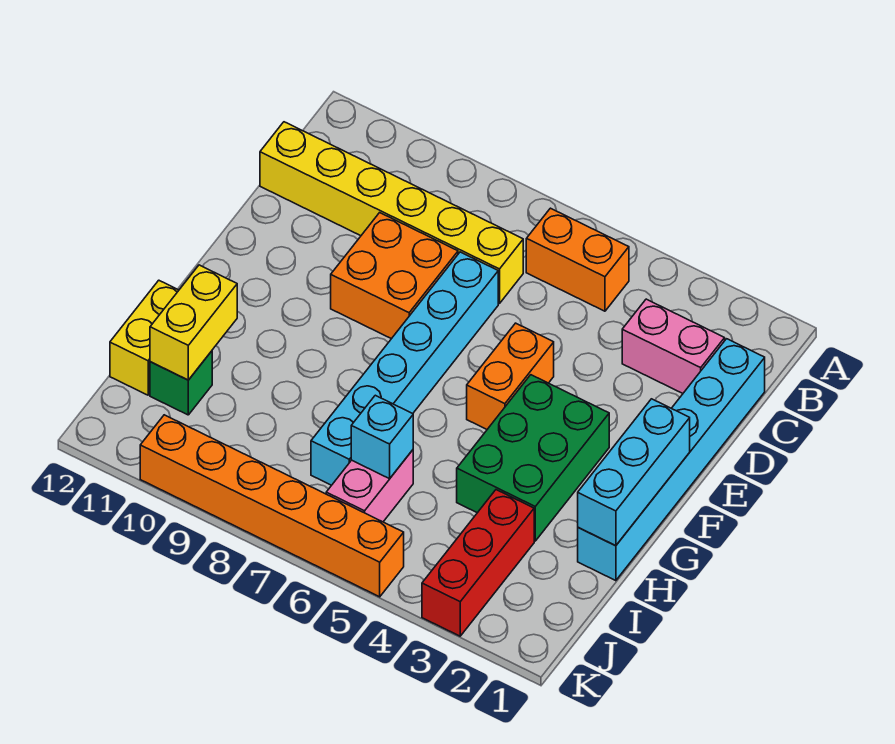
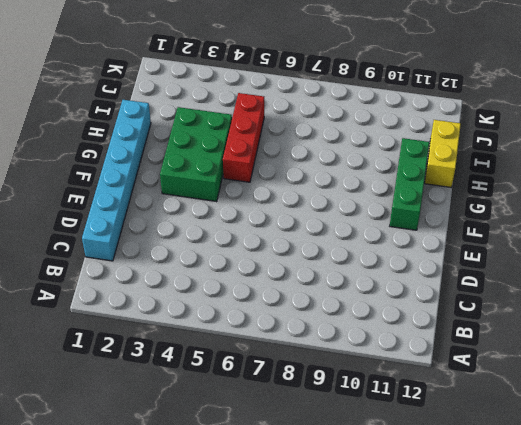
green brick F11:H11 level 1 -> none
red brick G5:I5 level 1 -> red brick I3:K3 level 1
none -> orange brick B5:B6 level 1
none -> pink brick C2:C3 level 1
none -> yellow brick C7:C12 level 1

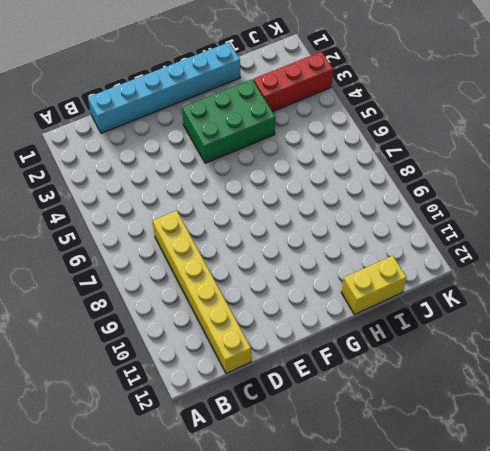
none -> orange brick B5:B6 level 1
none -> pink brick C2:C3 level 1
none -> cyan brick D7:I7 level 1

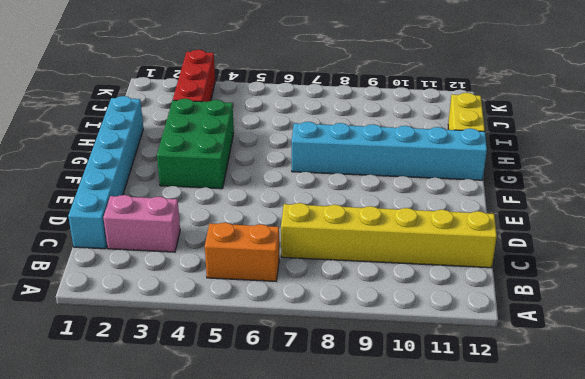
cyan brick G7:G12 level 1 -> cyan brick D7:I7 level 1
none -> orange brick D8:E9 level 1
none -> orange brick E5:F5 level 1
none -> pink brick I6:J6 level 1

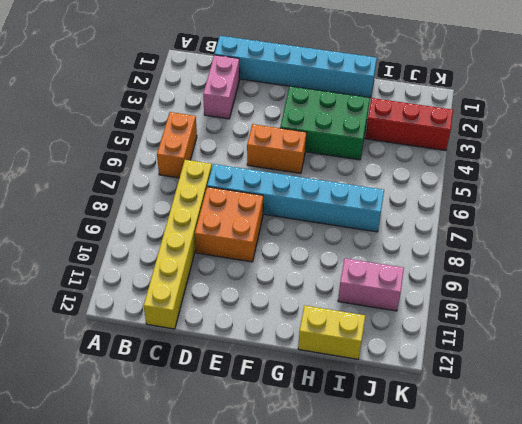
pink brick I10:J10 level 1 -> pink brick I6:J6 level 1
none -> green brick I11 level 1
none -> orange brick K5:K10 level 1
none -> cyan brick F1:H1 level 2

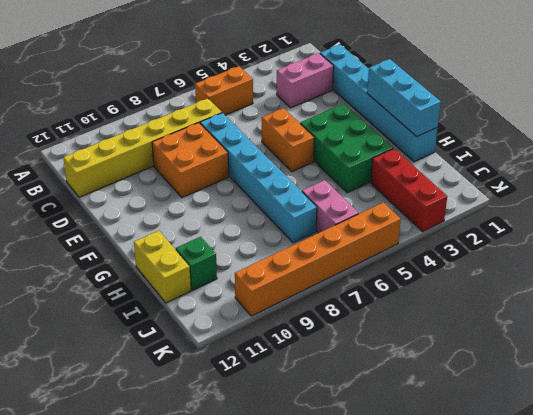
none -> yellow brick H11:I11 level 2
none -> cyan brick I6 level 2

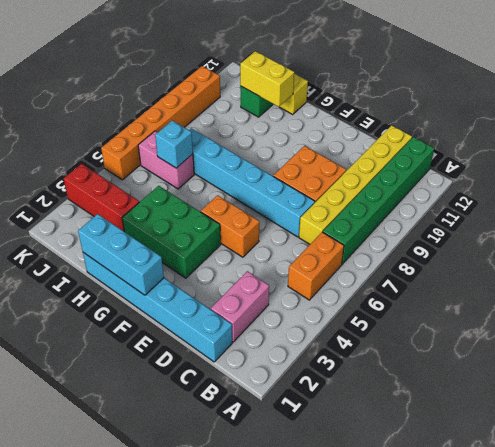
green brick B7:B12 level 1 -> none

